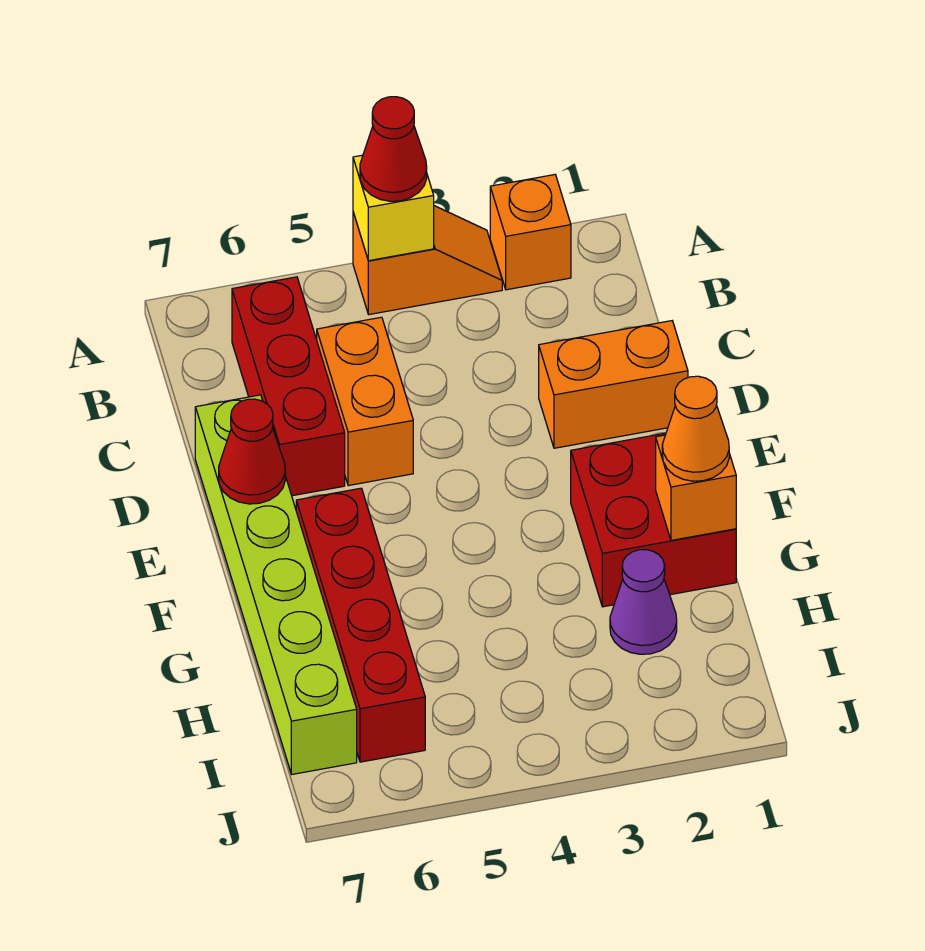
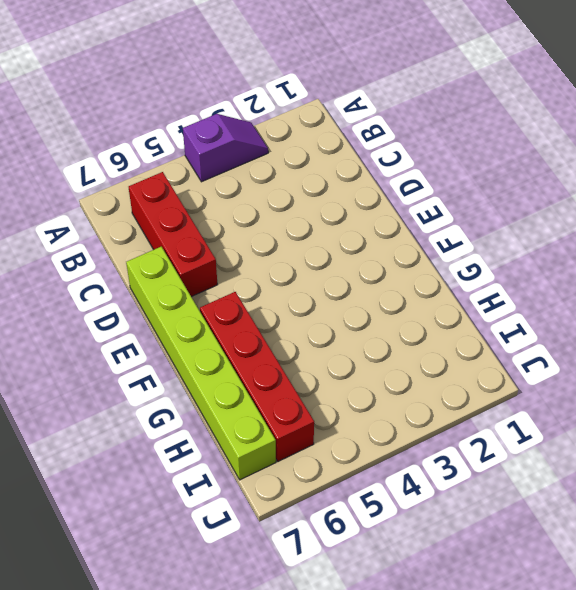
purple slope A3:A4 level 1 top 4 -> orange slope A3:A4 level 1 top 4
none -> orange brick A2 level 1
none -> orange brick C5:D5 level 1
none -> orange brick D1:D2 level 1

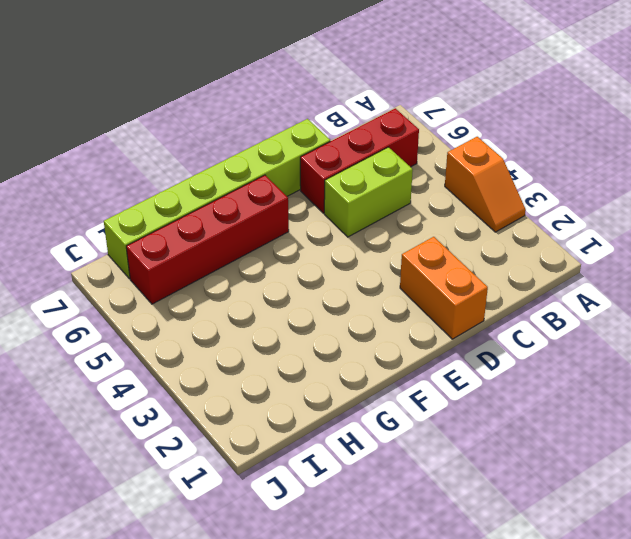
lime brick C5:D5 level 1 -> orange brick C5:D5 level 1
none -> orange brick A2 level 1
none -> red brick F1:G2 level 1
none -> purple cone H2 level 1

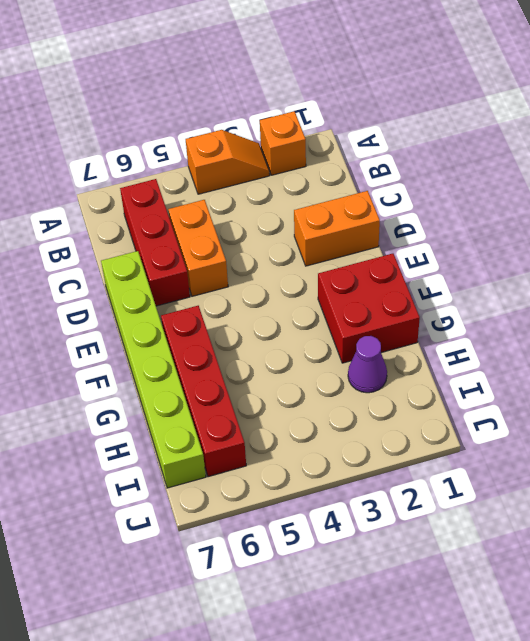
none -> yellow brick A4 level 2
none -> red cone E7 level 2
none -> orange brick G1 level 2

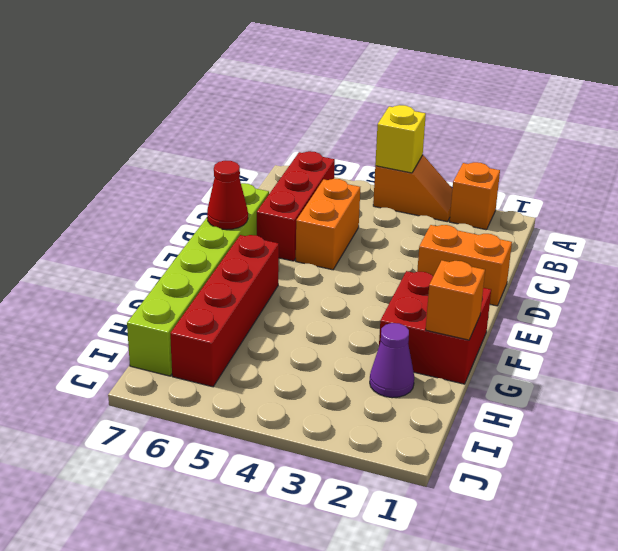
none -> red cone A4 level 3
none -> orange cone G1 level 3

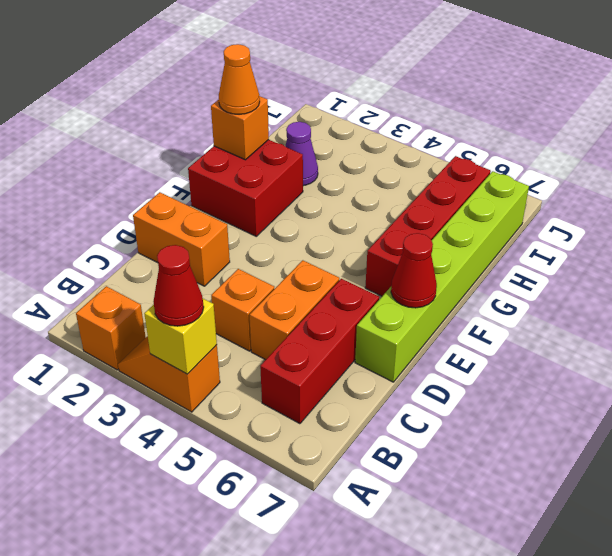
orange brick C4 level 1 -> none

